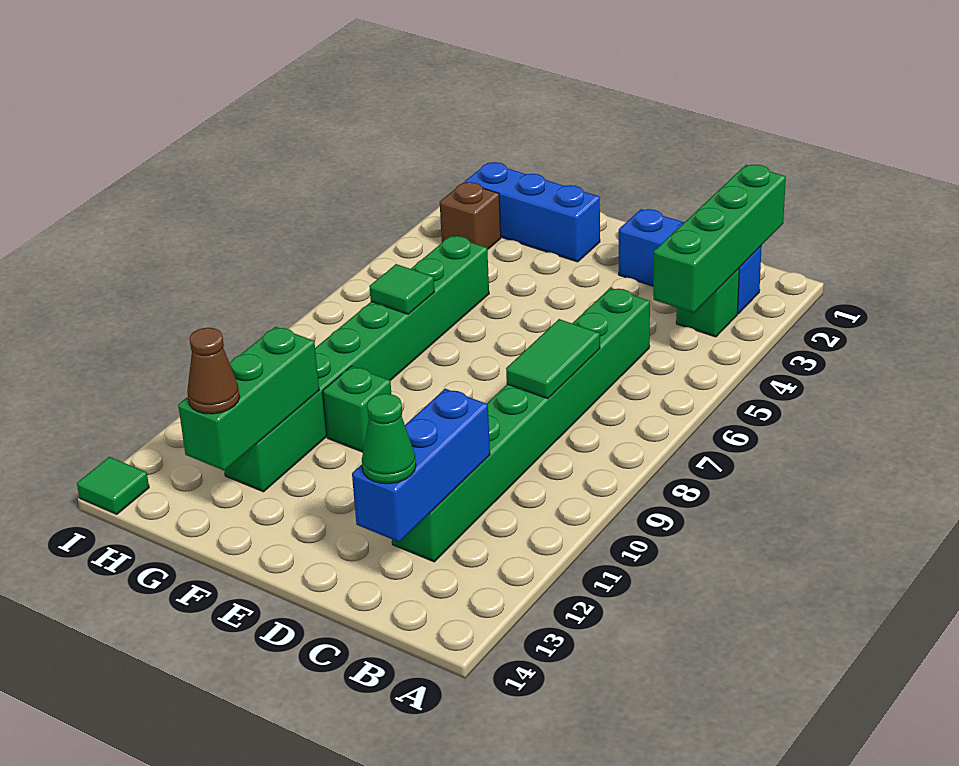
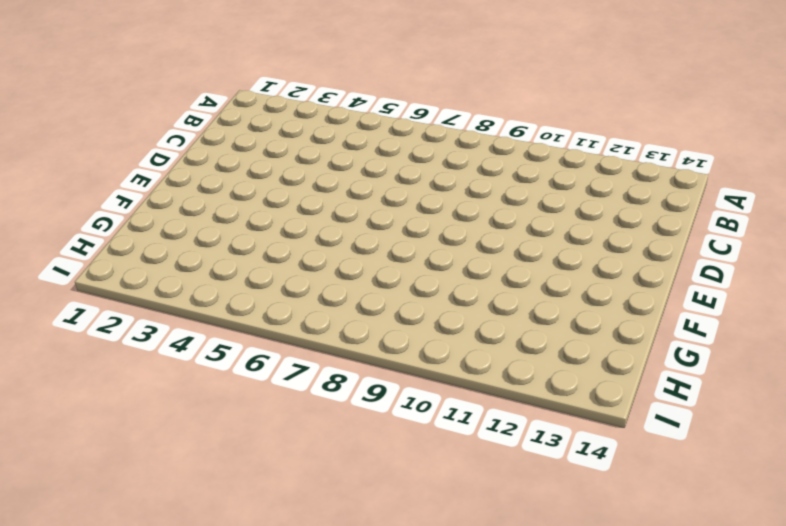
none -> blue brick B2:D2 level 1
none -> green brick B3 level 1
none -> green brick C5:C12 level 1

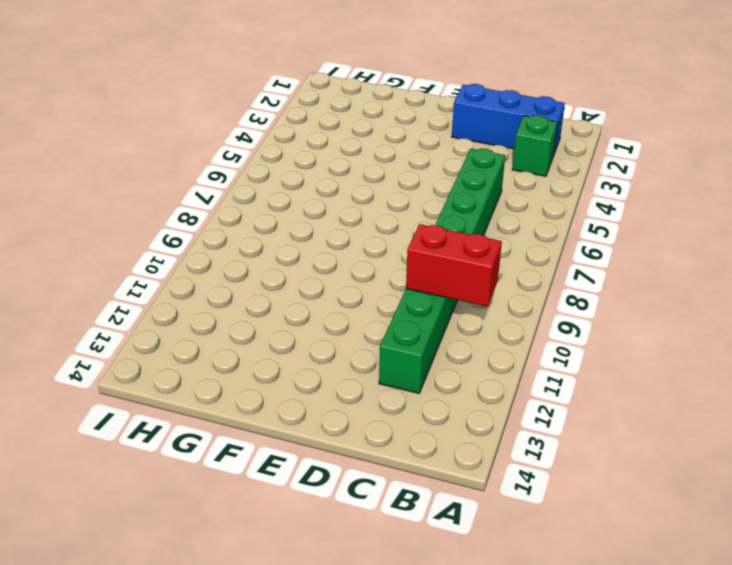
red brick B10:C10 level 2 -> none
none -> blue brick F2:H2 level 1
none -> green brick F10 level 1
none -> green brick G5:G12 level 1

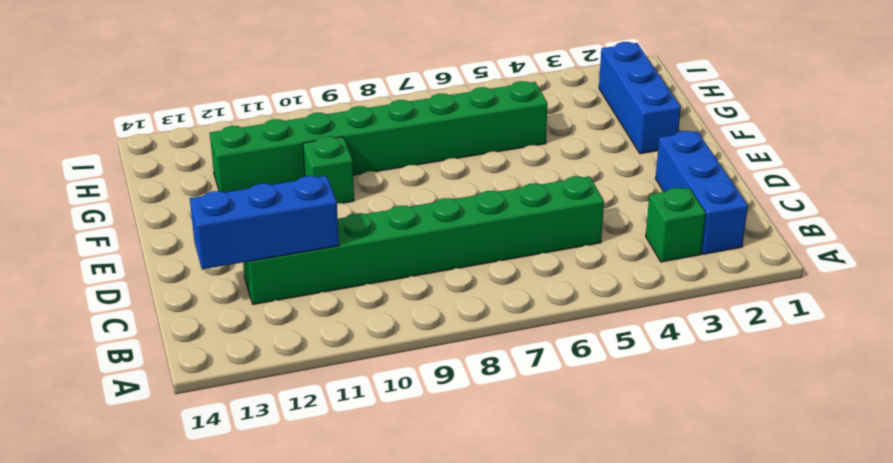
none -> brown brick H3 level 1
none -> green tile I14 level 1
none -> green brick B1:B4 level 2

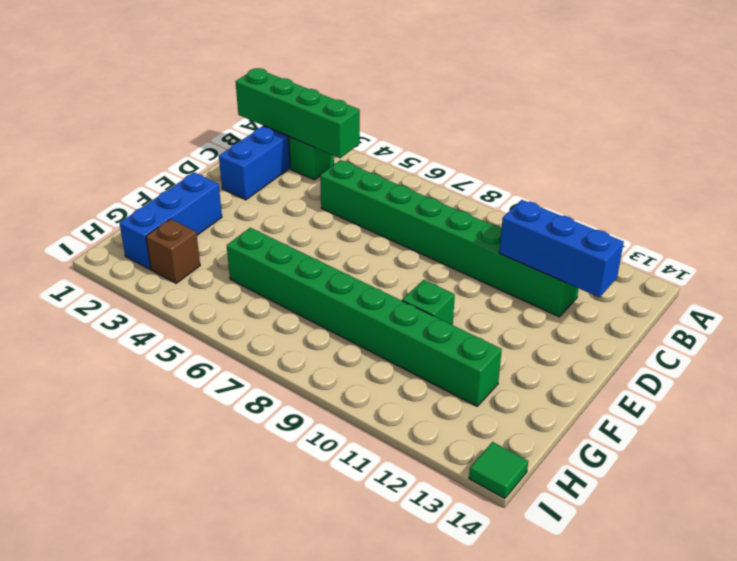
none -> green tile C7:C8 level 2
none -> green tile G7 level 2
none -> green brick G11:G13 level 2

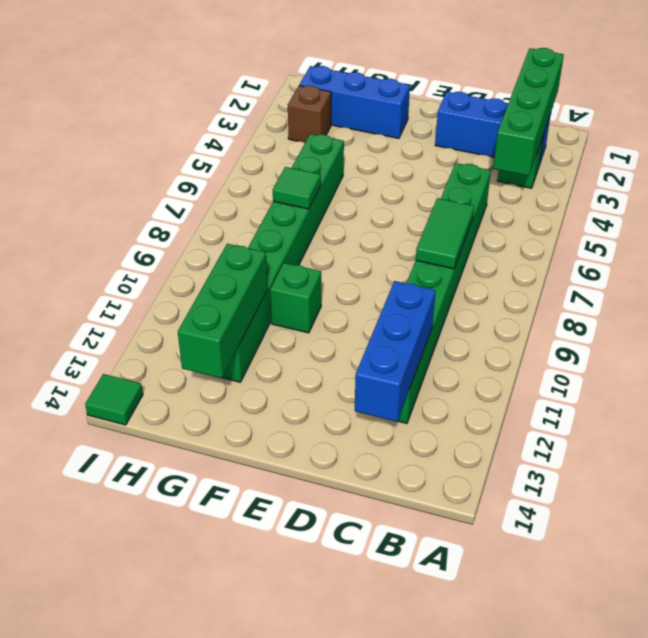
none -> green cone C13 level 3
none -> brown cone G13 level 3

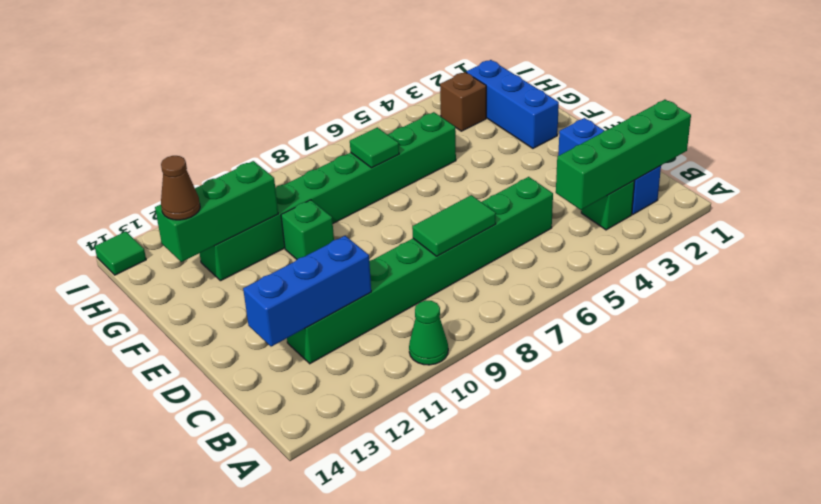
green cone A10 level 1 -> green cone C13 level 3

